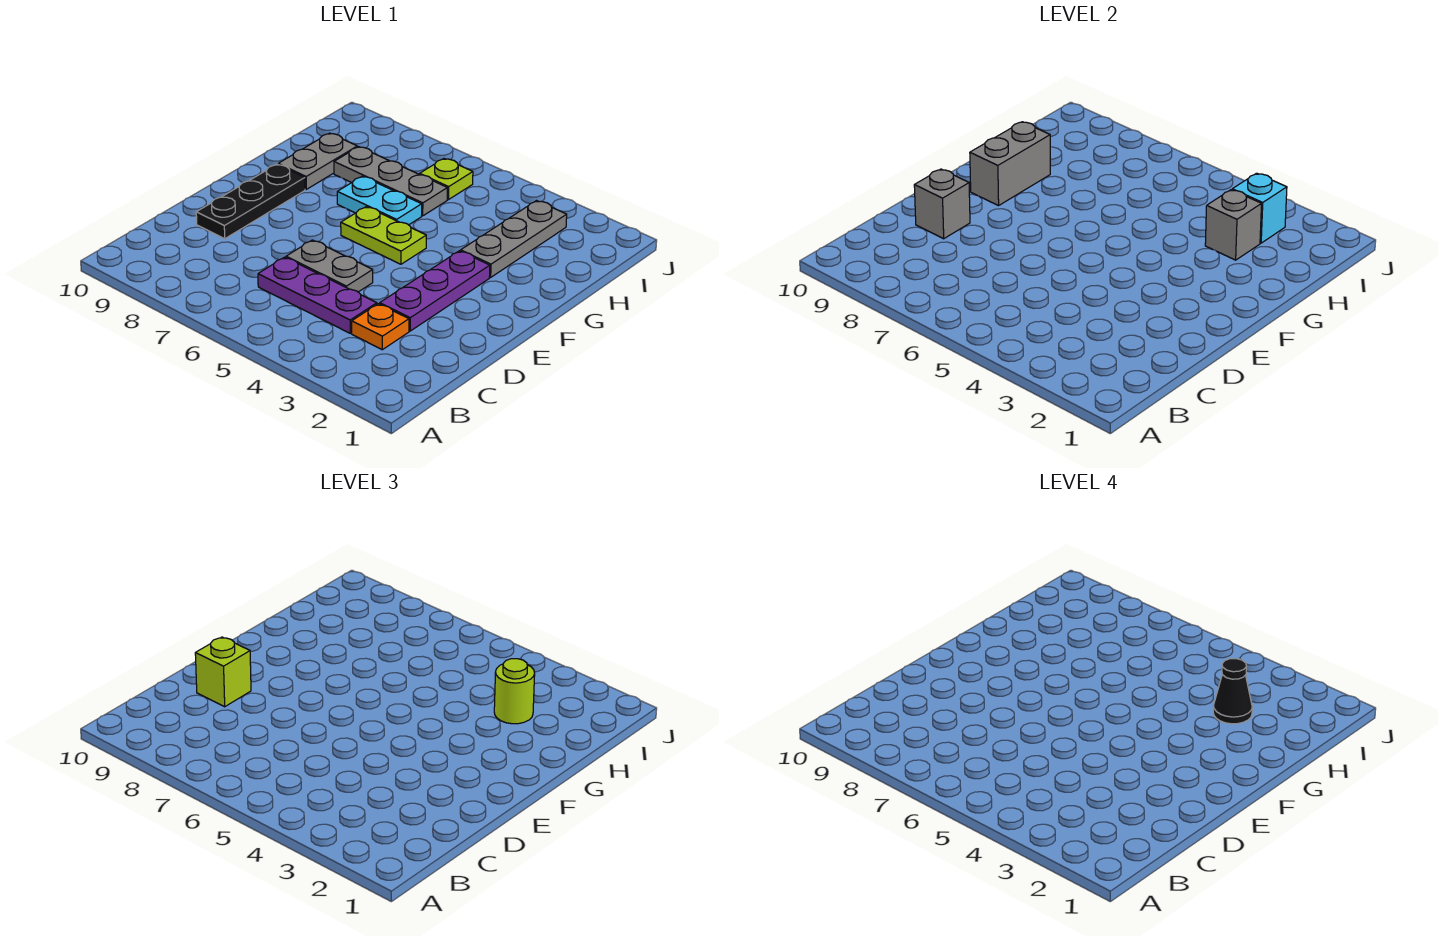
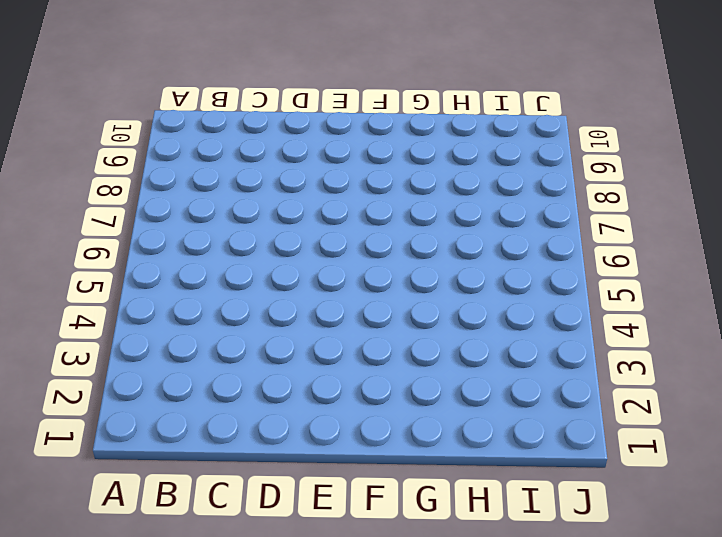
none -> orange plate C3 level 1
none -> purple plate C4:C6 level 1
none -> purple plate D3:F3 level 1

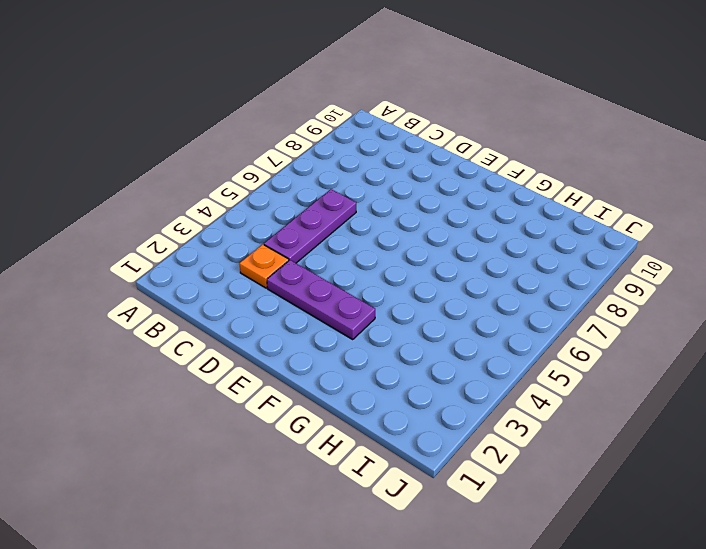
none -> grey plate D5:D6 level 1
none -> black plate D9:F9 level 1
none -> lime plate F5:F6 level 1

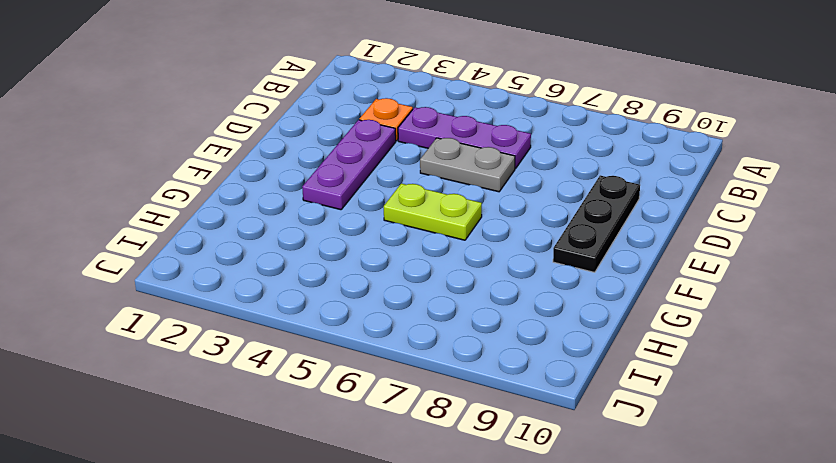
none -> grey plate G3:I3 level 1
none -> cyan plate G6:G7 level 1
none -> grey plate G9:H9 level 1

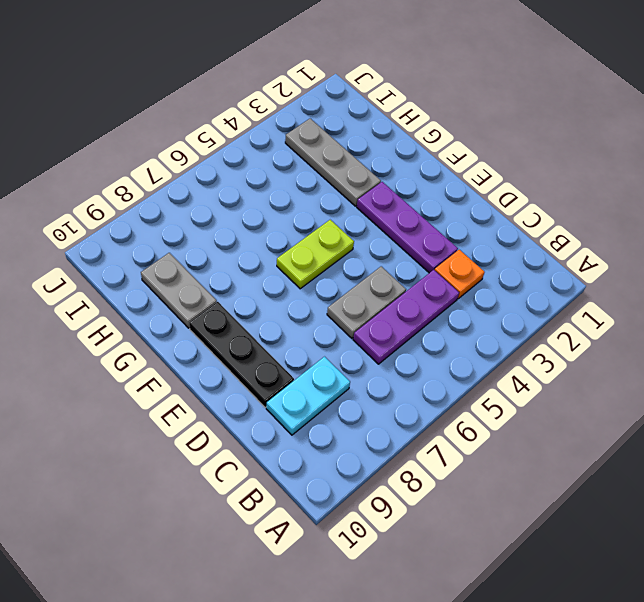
cyan plate C8:C9 level 1 -> cyan plate G6:G7 level 1
none -> grey plate H6:H8 level 1
none -> lime plate I6 level 1
none -> grey brick D9 level 2

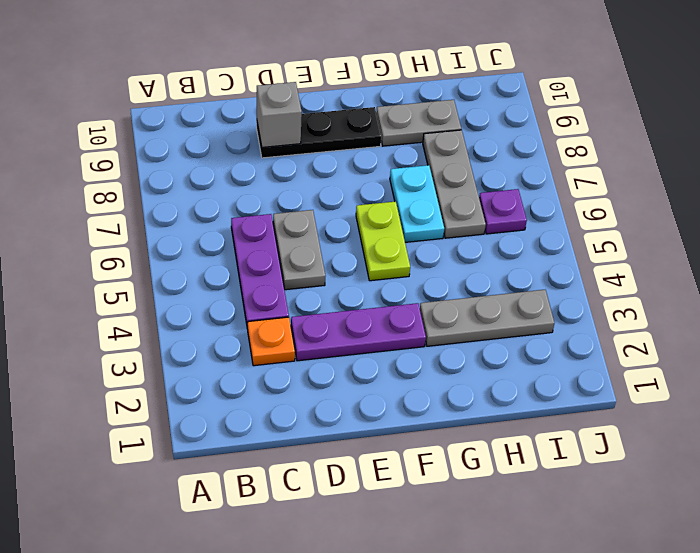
purple plate I6 level 1 -> lime plate I6 level 1
none -> grey brick F9:G9 level 2
none -> grey brick H3 level 2
none -> cyan brick I3 level 2

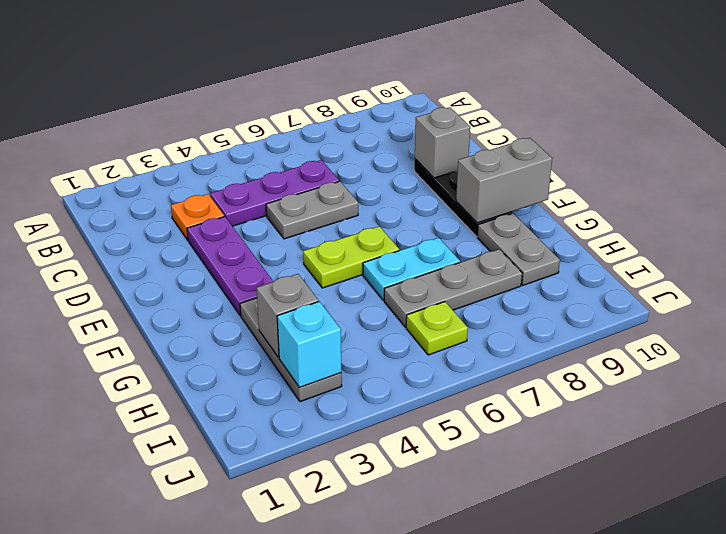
grey brick F9:F10 level 2 -> grey brick F9:G9 level 2
none -> lime brick D9 level 3
none -> lime round brick H3 level 3
none -> black cone H3 level 4

